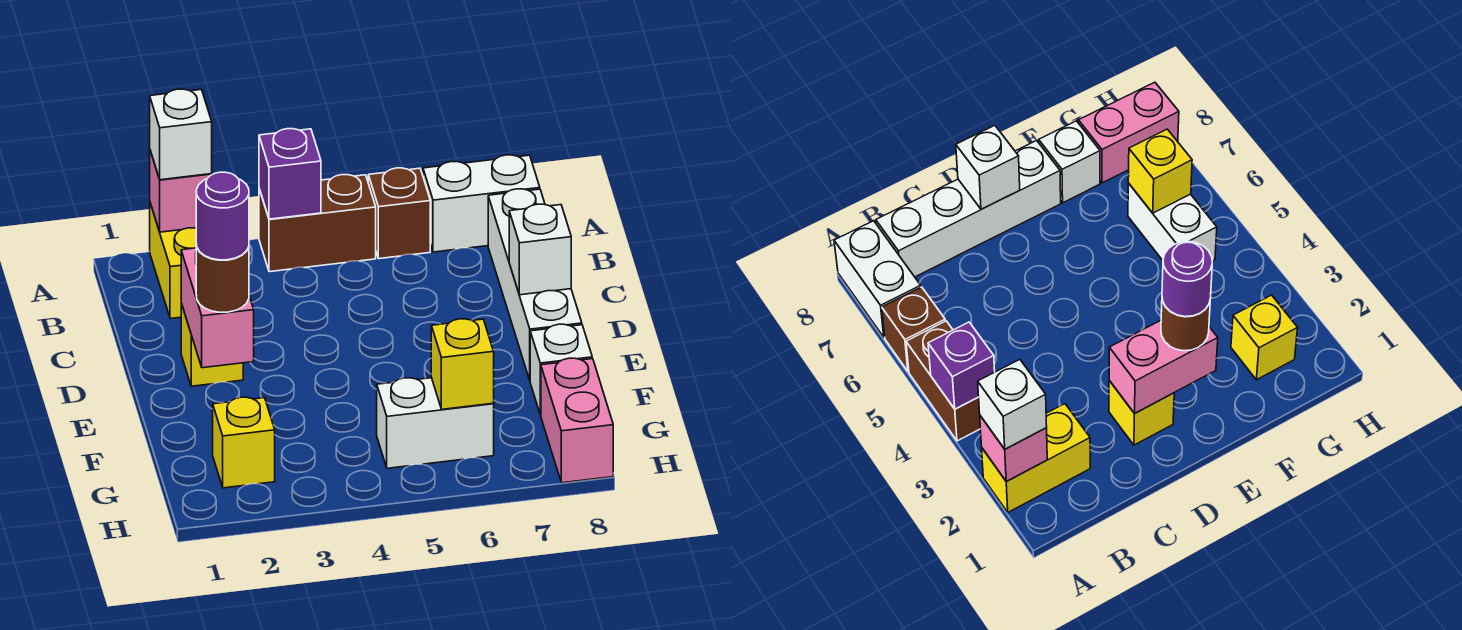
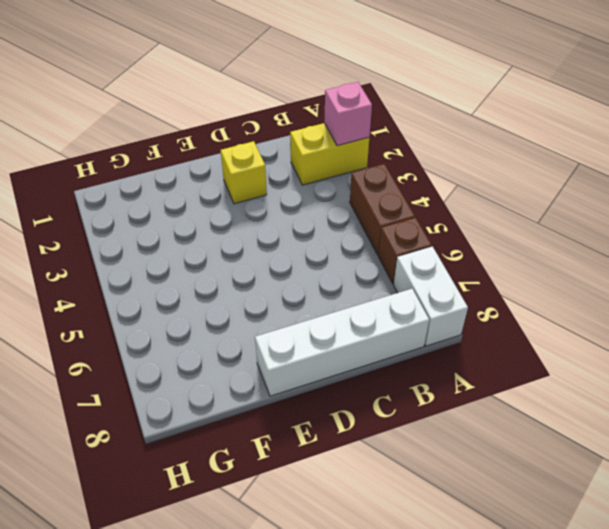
none -> white brick F8 level 1
none -> yellow brick G2 level 1
none -> white brick G5:G6 level 1

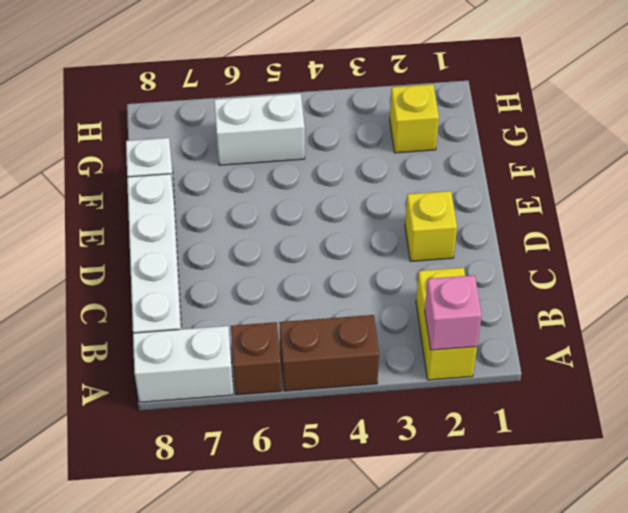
none -> pink brick G8:H8 level 1
none -> purple brick A4 level 2
none -> pink brick D2:E2 level 2

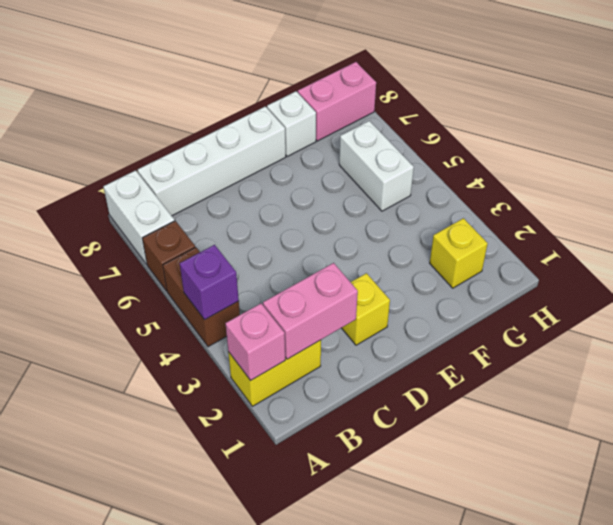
pink brick B2:C2 level 2 -> pink brick D2:E2 level 2
none -> white brick D8 level 2
none -> yellow brick G6 level 2
none -> white brick A2 level 3

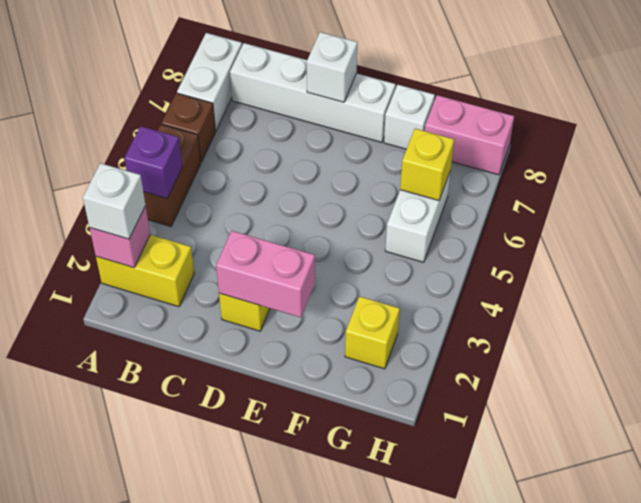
none -> brown round brick E2 level 3
none -> purple round brick E2 level 4

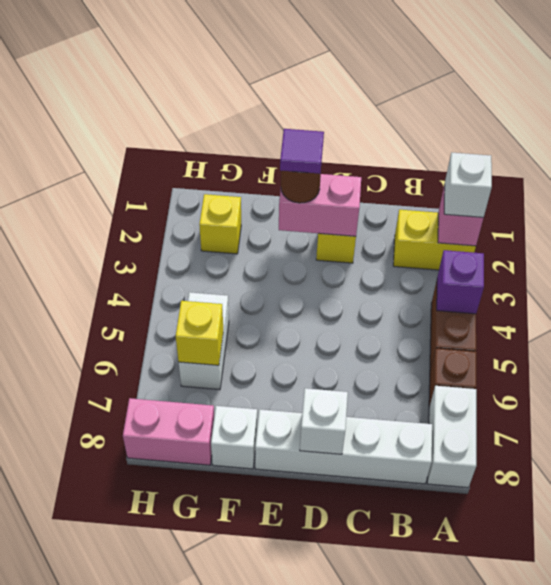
purple tile E2 level 4 -> purple round brick E2 level 4

